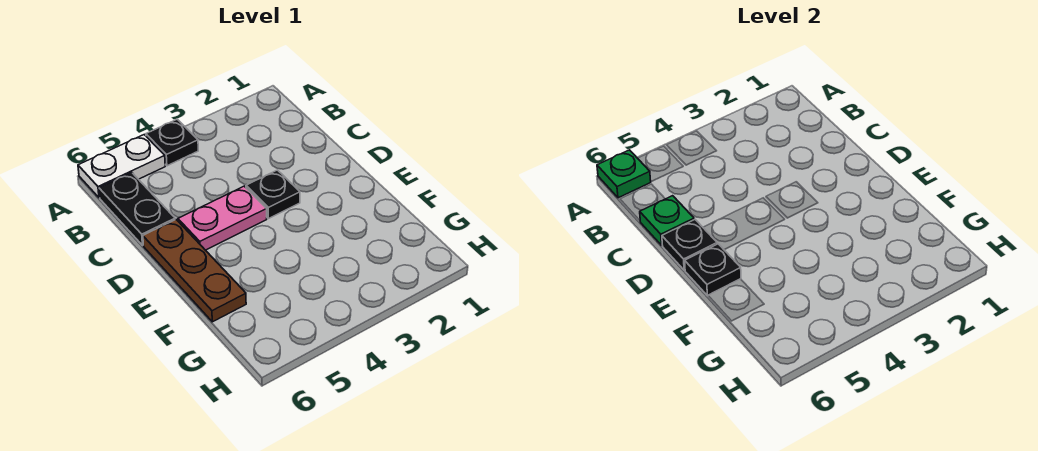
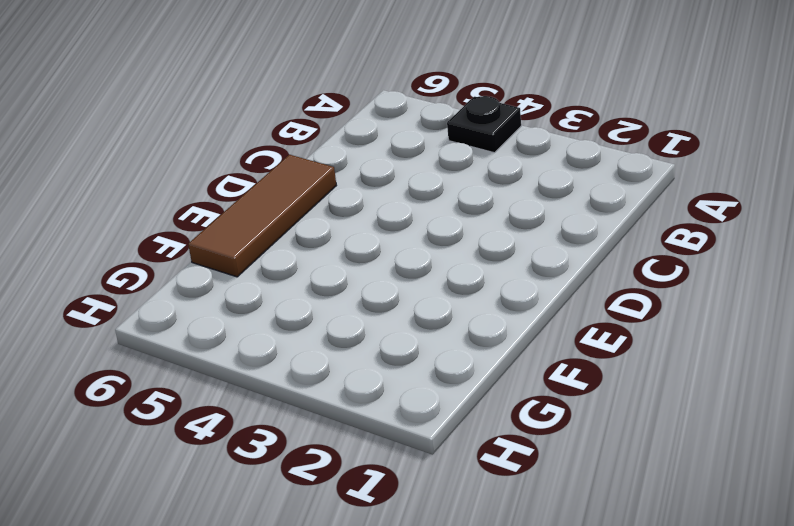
brown tile D6:F6 level 1 -> brown plate D6:F6 level 1
none -> white plate A5:A6 level 1
none -> black plate B6:C6 level 1

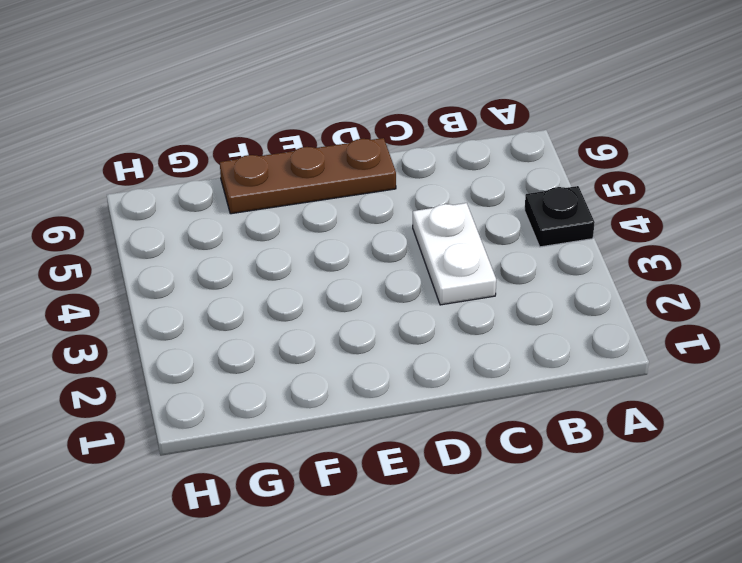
white plate C3:C4 level 1 -> white plate A5:A6 level 1
none -> black plate B6:C6 level 1
none -> black plate D3 level 1

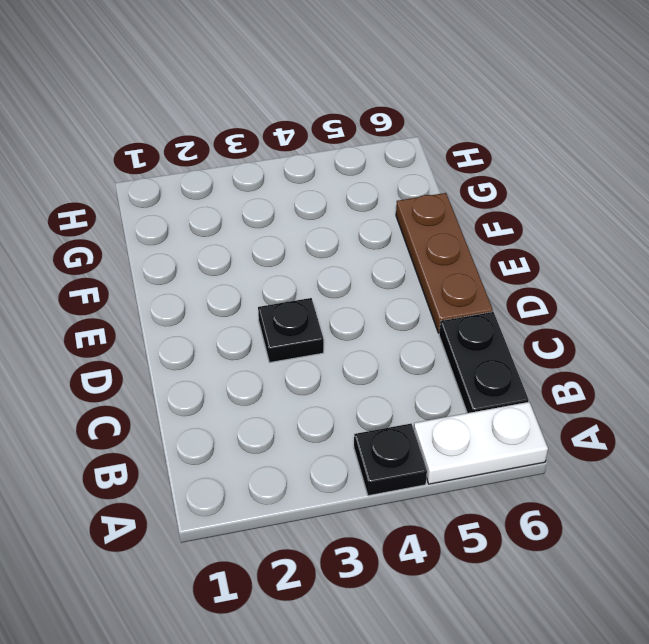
none -> pink plate D4:D5 level 1
none -> green plate A6 level 2

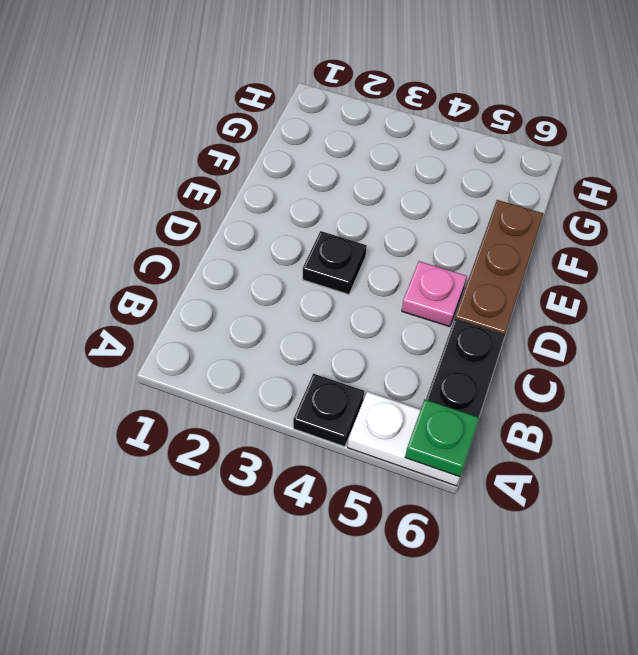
pink plate D5 level 1 -> pink plate D4:D5 level 1
none -> green plate C6 level 2
none -> black plate D6 level 2

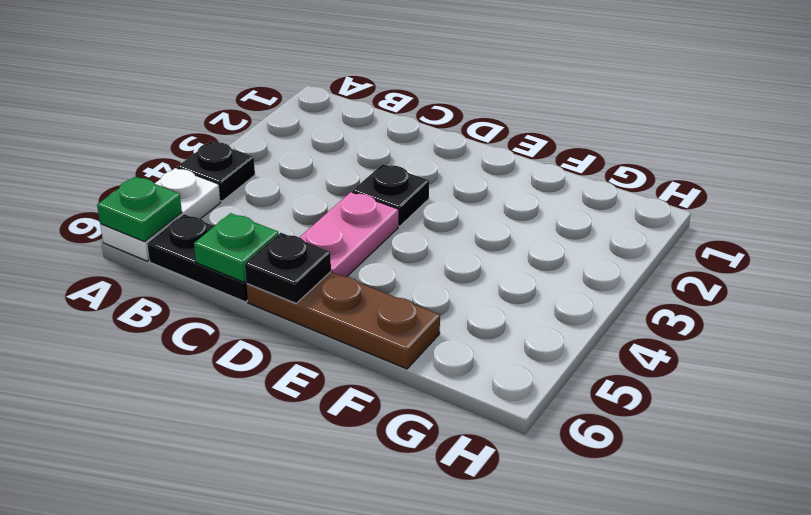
none -> black plate E6 level 2

